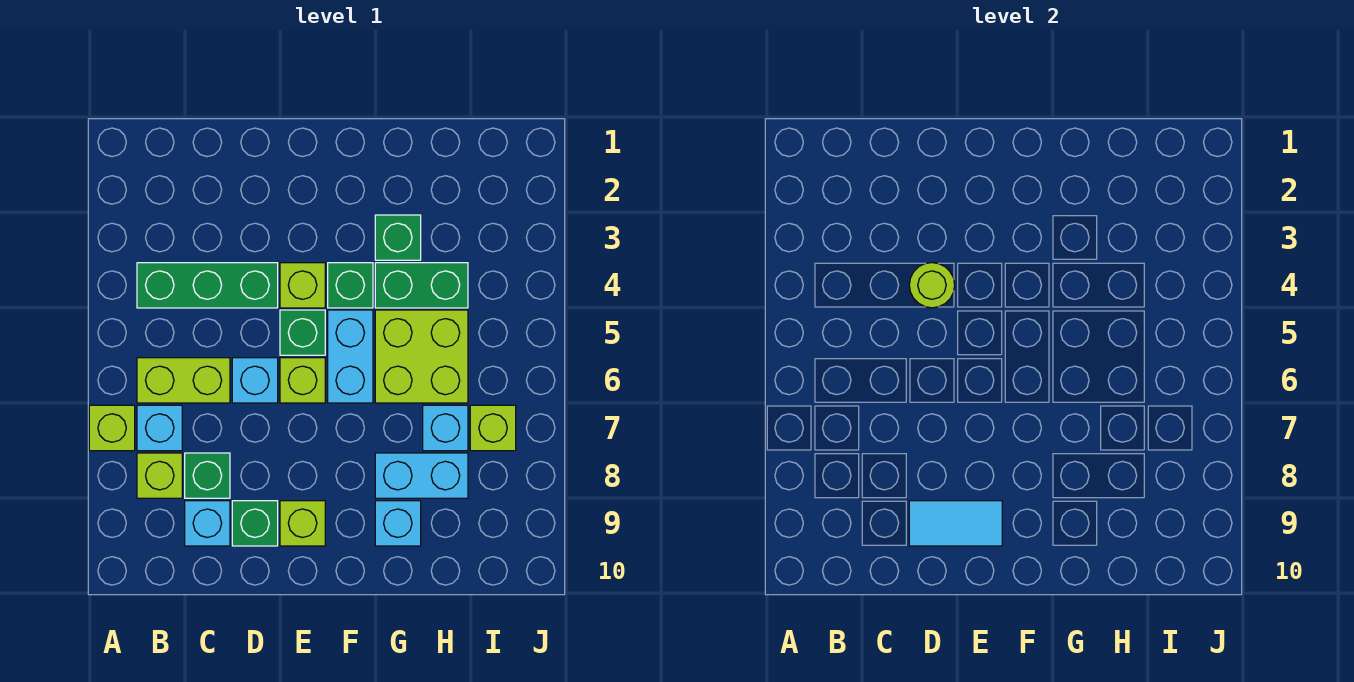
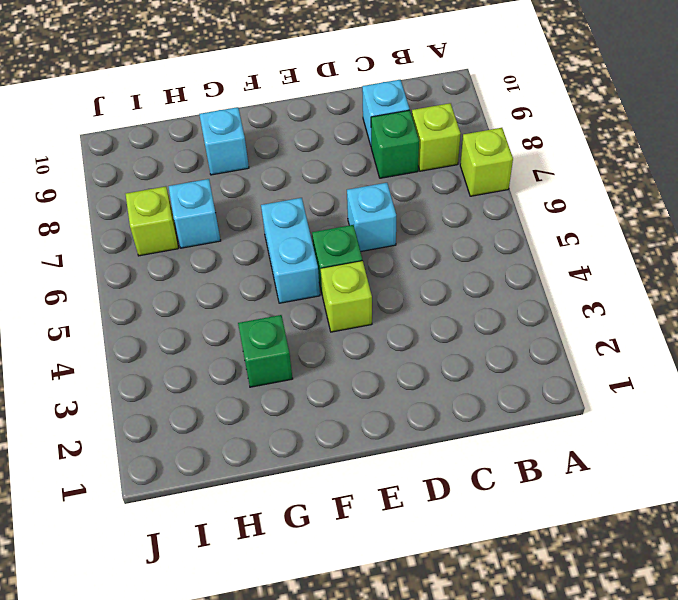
none -> green brick B4:D4 level 1
none -> lime brick B6:C6 level 1
none -> cyan brick B7 level 1

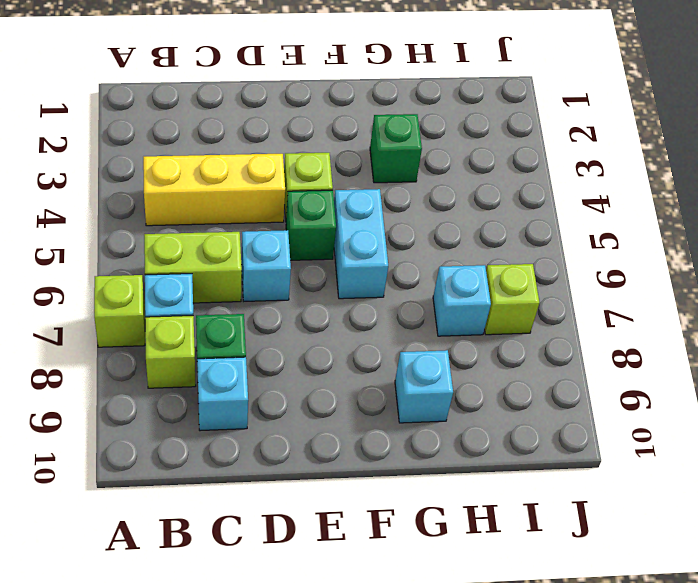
yellow brick B4:D4 level 1 -> green brick B4:D4 level 1
none -> green brick D9 level 1
none -> lime brick E6 level 1
none -> lime brick E9 level 1

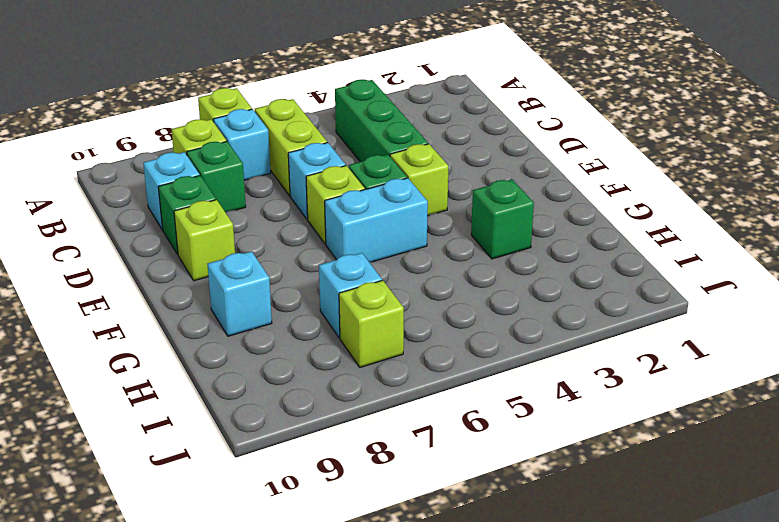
none -> green brick F4 level 1
none -> green brick G4:H4 level 1
none -> lime brick G5:H6 level 1

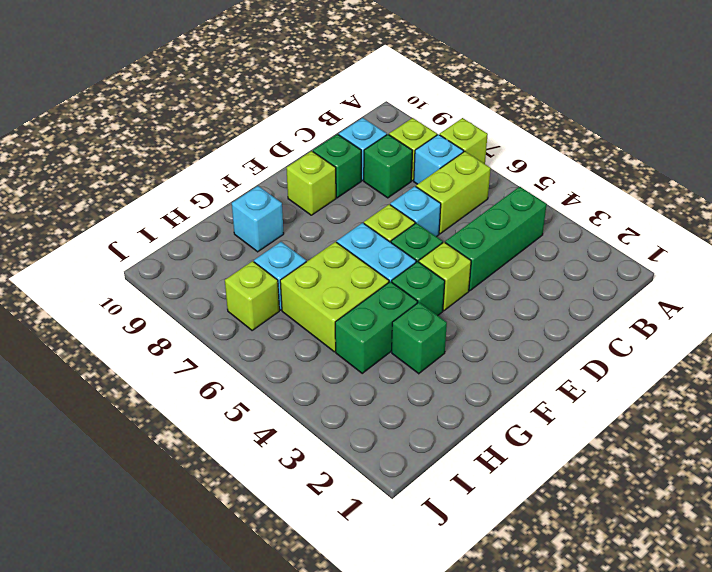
none -> cyan brick G8:H8 level 1
none -> lime round brick D4 level 2
none -> cyan tile D9:E9 level 2

